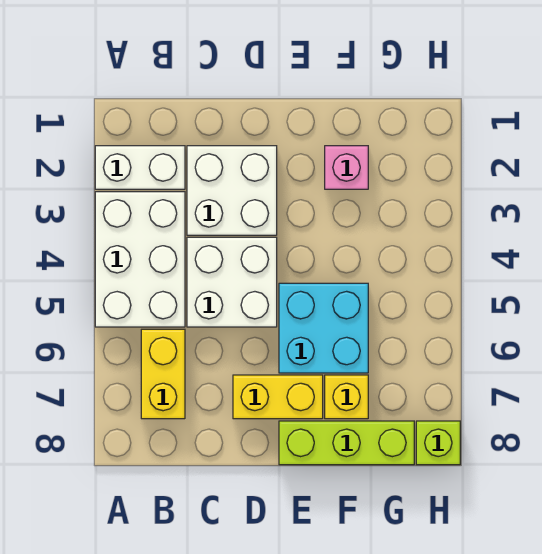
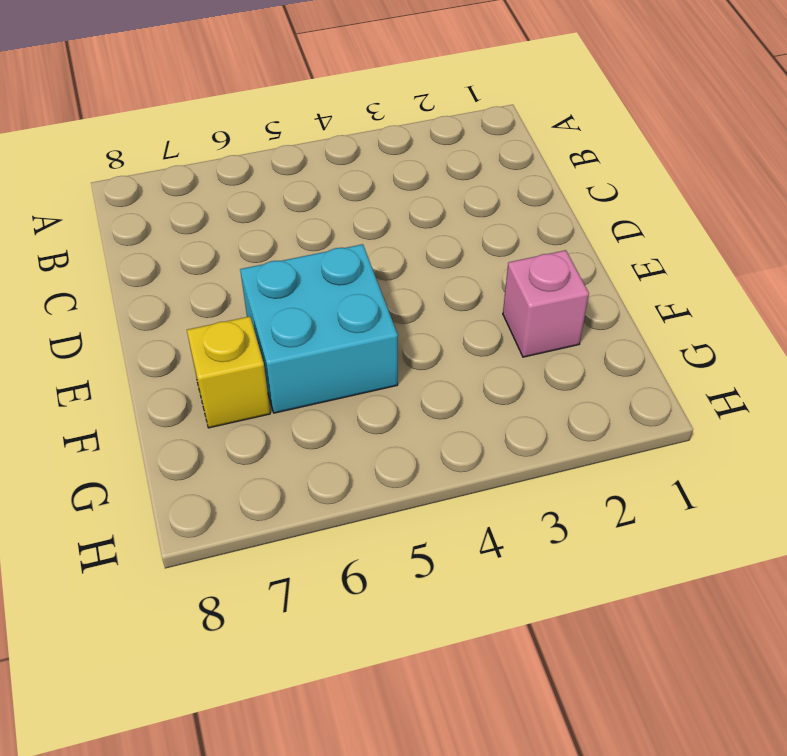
none -> white brick A2:B2 level 1
none -> white brick A3:B5 level 1

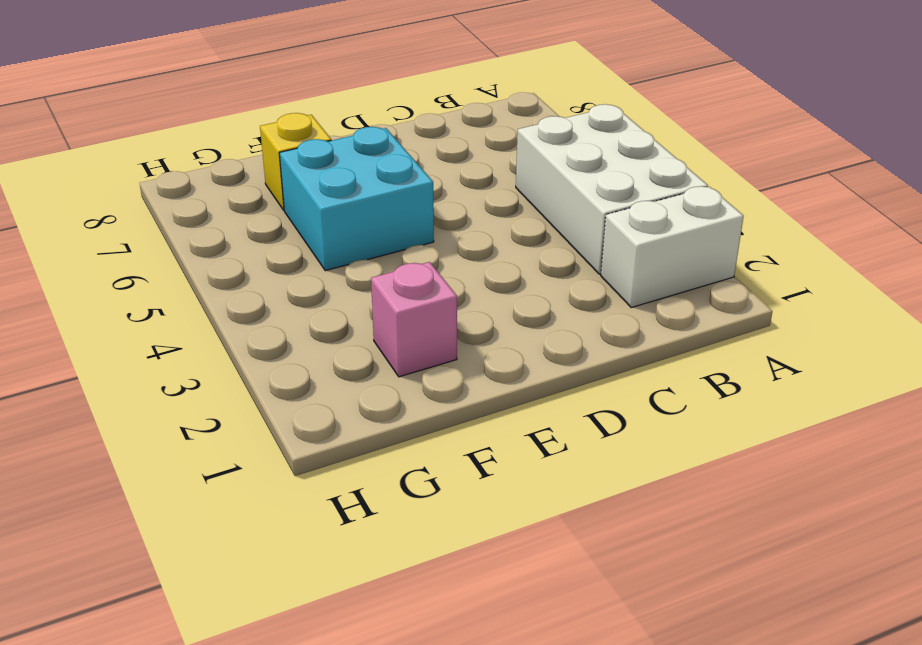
none -> yellow brick B6:B7 level 1
none -> white brick C2:D3 level 1

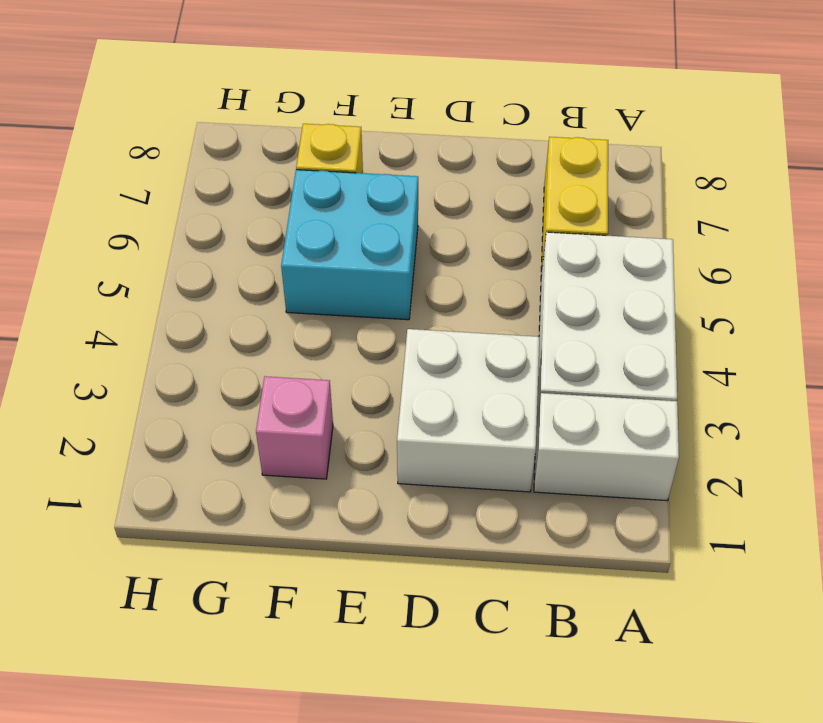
none -> white brick C4:D5 level 1
none -> yellow brick D7:E7 level 1

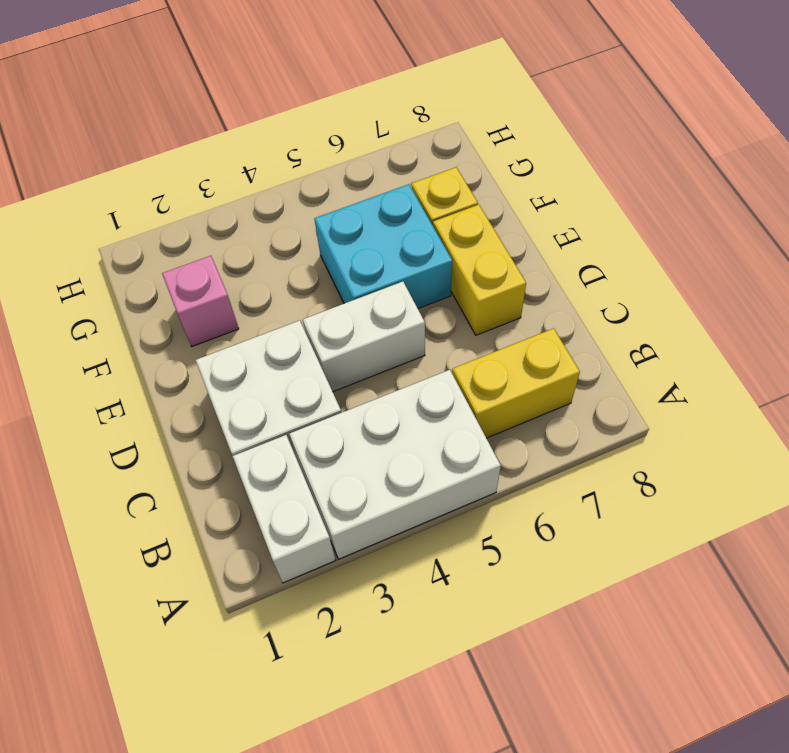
white brick D4:D5 level 1 -> white brick C4:D5 level 1
none -> lime brick E8:G8 level 1
none -> lime brick H8 level 1

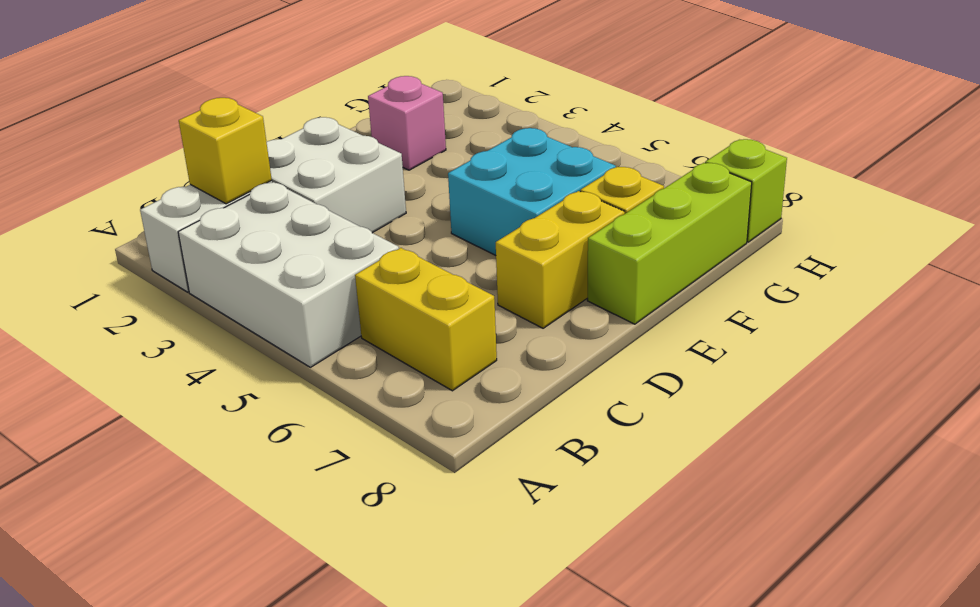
yellow brick B2 level 2 -> none
none -> white brick C4:D5 level 1

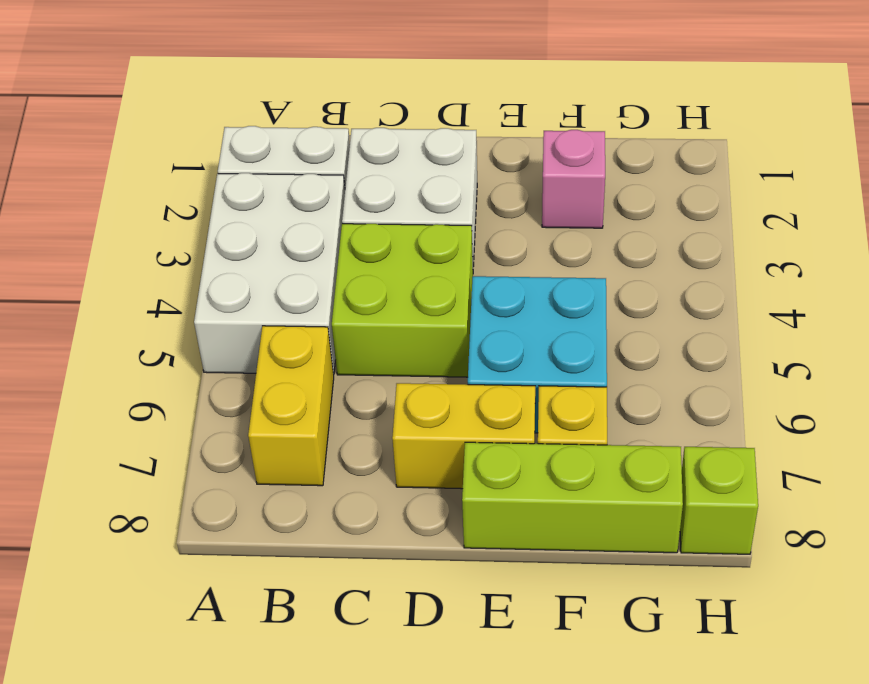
lime brick C4:D5 level 1 -> white brick C4:D5 level 1

